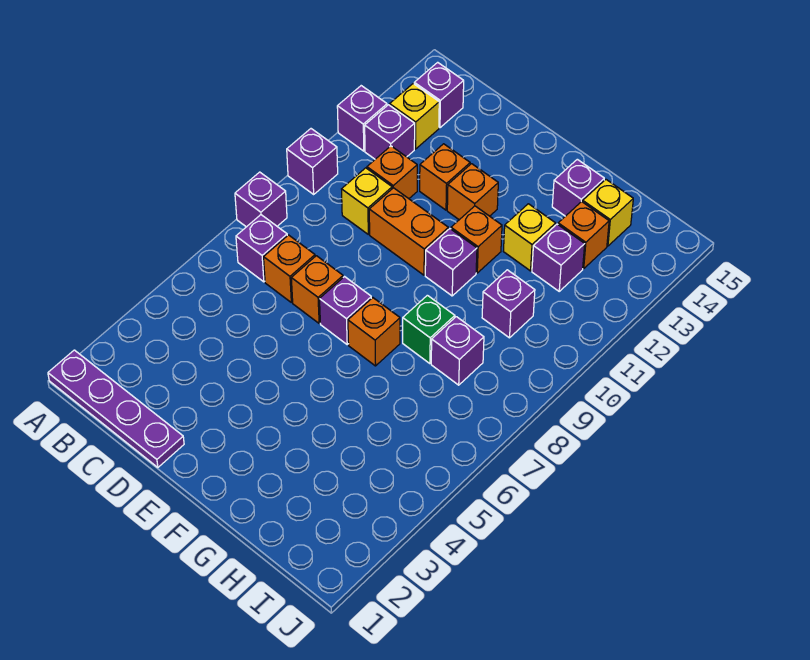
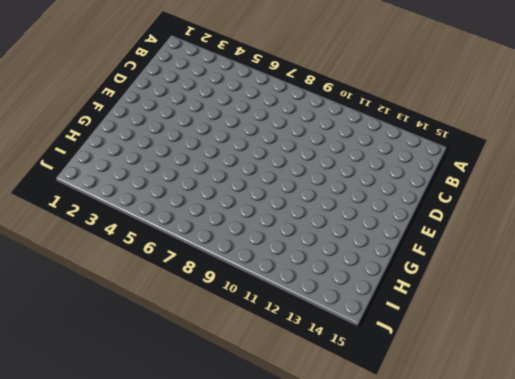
none -> purple plate A1:D1 level 1
none -> purple brick A8 level 1
none -> purple brick A10 level 1

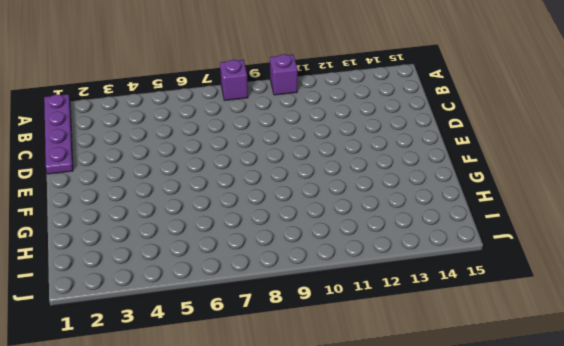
none -> purple brick A12 level 1
none -> purple brick B7 level 1
none -> purple brick B12 level 1

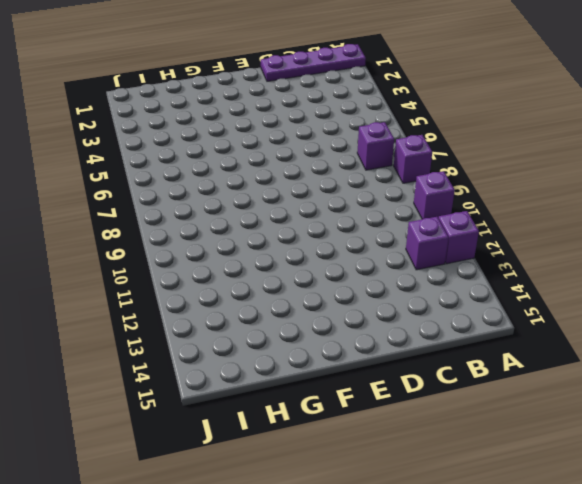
none -> yellow brick B13 level 1
none -> purple brick B14 level 1
none -> orange brick C7 level 1

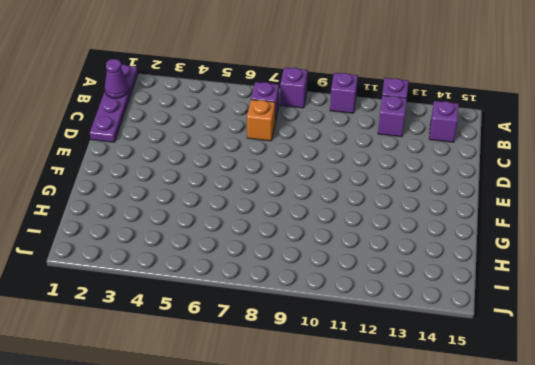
purple cone B1 level 2 -> none
none -> yellow brick B13 level 1
none -> yellow brick C10 level 1
none -> orange brick C11 level 1

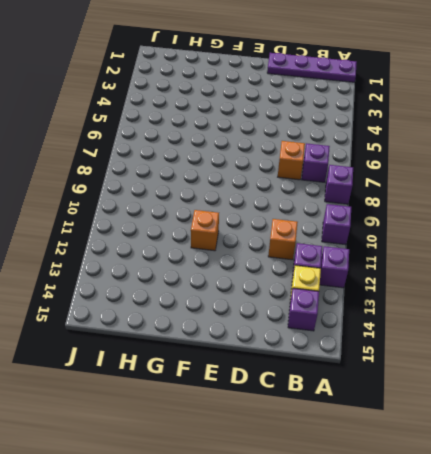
none -> yellow brick C10 level 1
none -> orange brick D7 level 1
none -> orange brick D10:E10 level 1

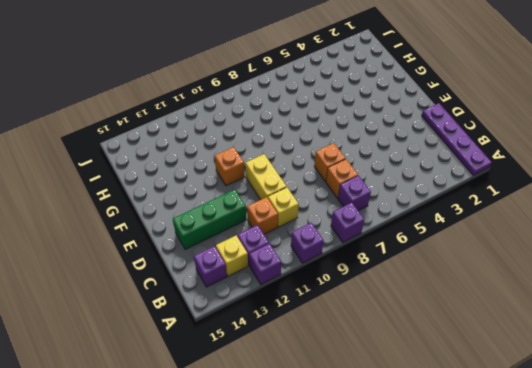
yellow brick D10:E10 level 1 -> orange brick D10:E10 level 1
green brick D12:D14 level 1 -> orange brick D12 level 1
none -> purple brick E7 level 1
none -> orange brick E12 level 1
none -> orange brick F7 level 1

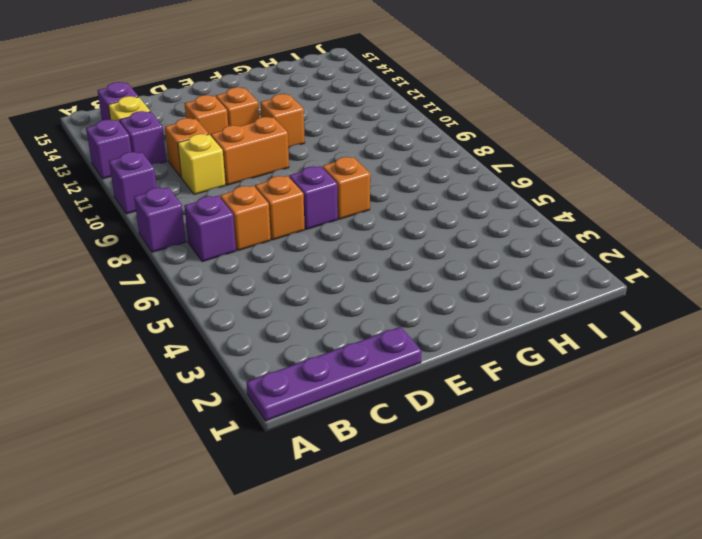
none -> purple brick F10 level 1
none -> green brick G8 level 1
none -> yellow brick G12 level 1

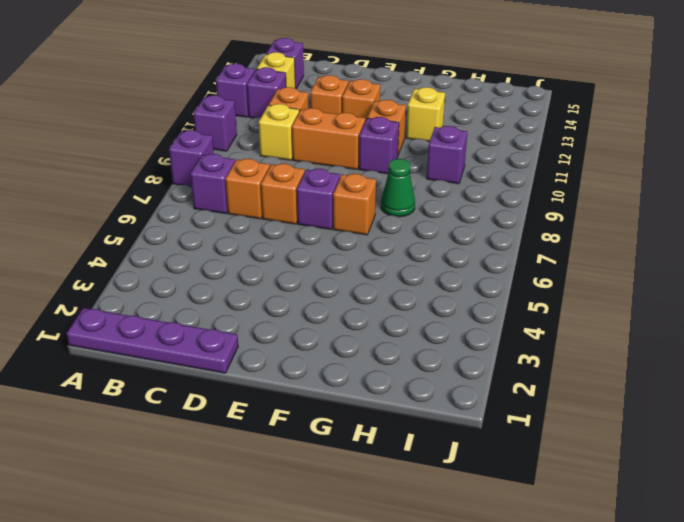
green cone G8 level 1 -> green brick G8 level 1
none -> purple brick G14 level 1
none -> purple brick H8 level 1
none -> purple brick H12 level 1

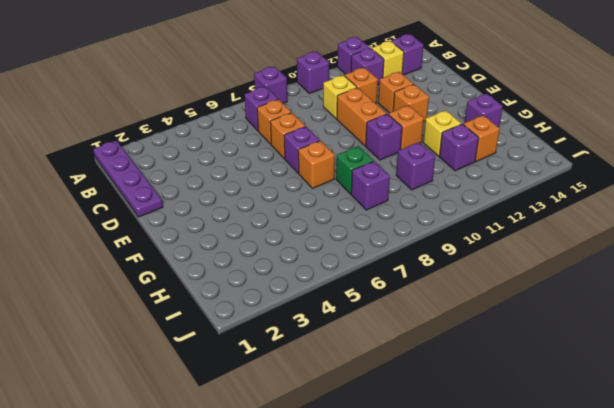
none -> yellow brick H14 level 1

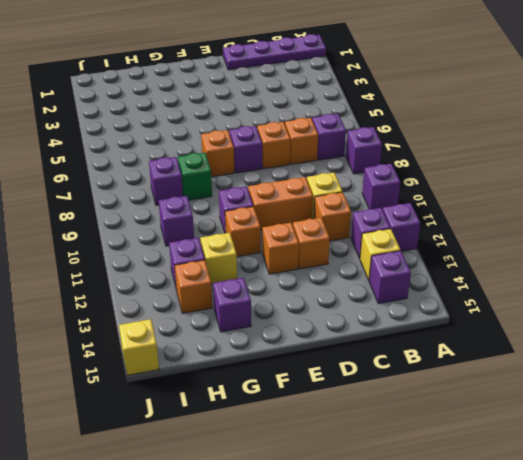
yellow brick J15 level 1 -> yellow brick H14 level 1

